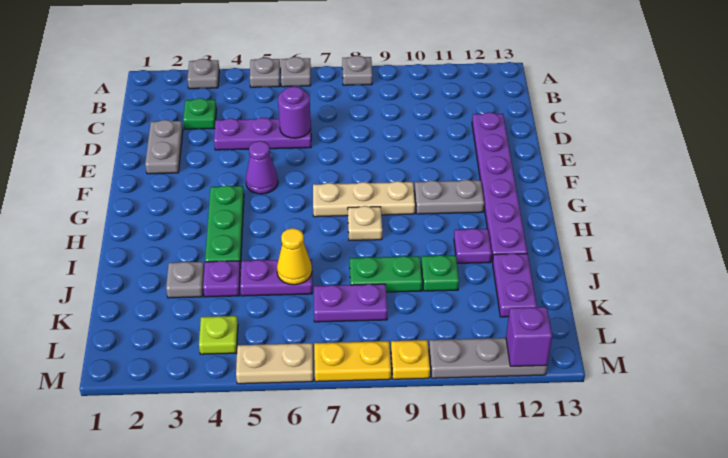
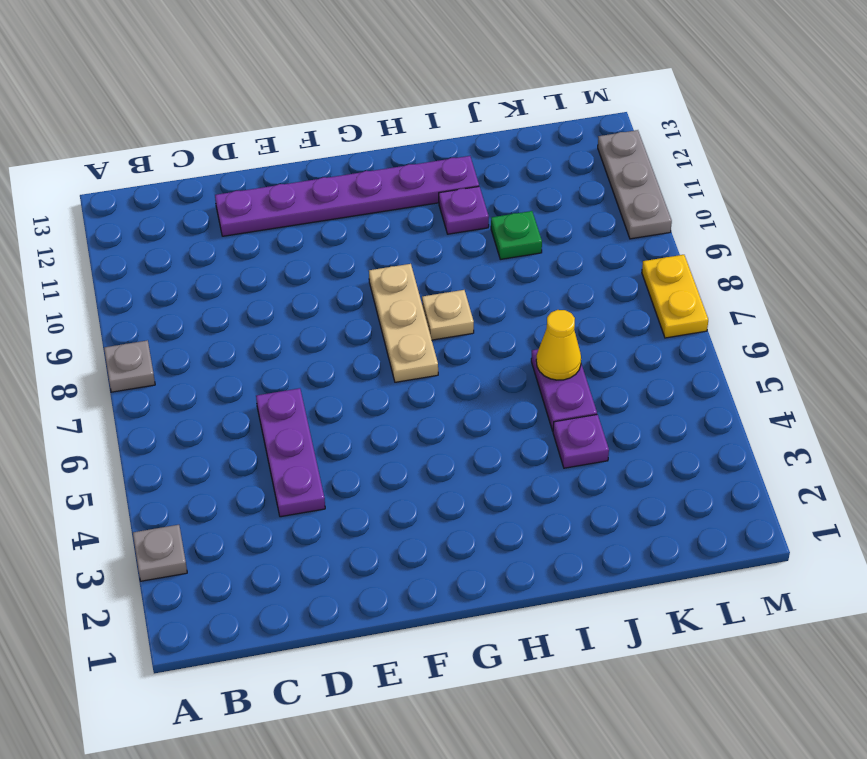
none -> grey plate A5 level 1
none -> grey plate A6 level 1
none -> green plate C3 level 1

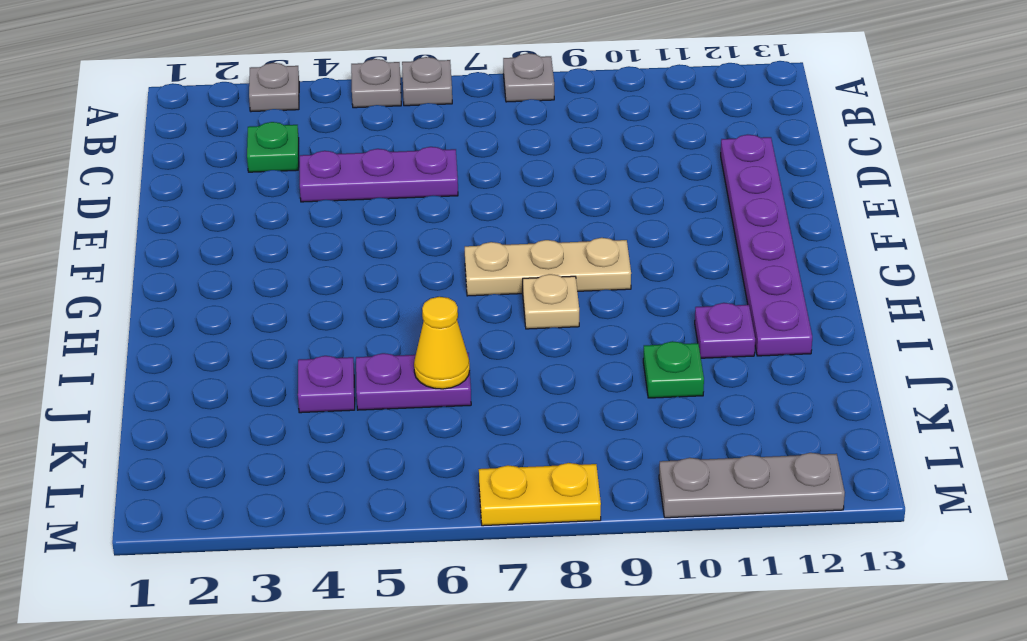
none -> grey plate D2:E2 level 1
none -> purple cone F5 level 1
none -> green plate G4:I4 level 1

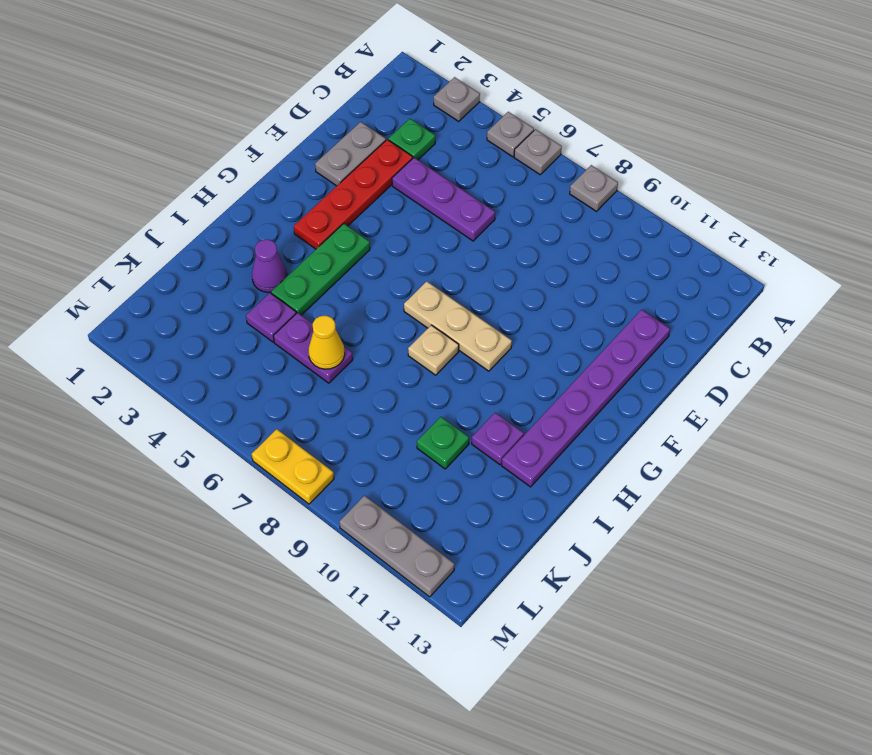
red plate D3:G3 level 1 -> none
purple cone I3 level 1 -> purple cone F5 level 1
none -> grey plate G10:G11 level 1
none -> grey plate J3 level 1
none -> green plate J8:J9 level 1

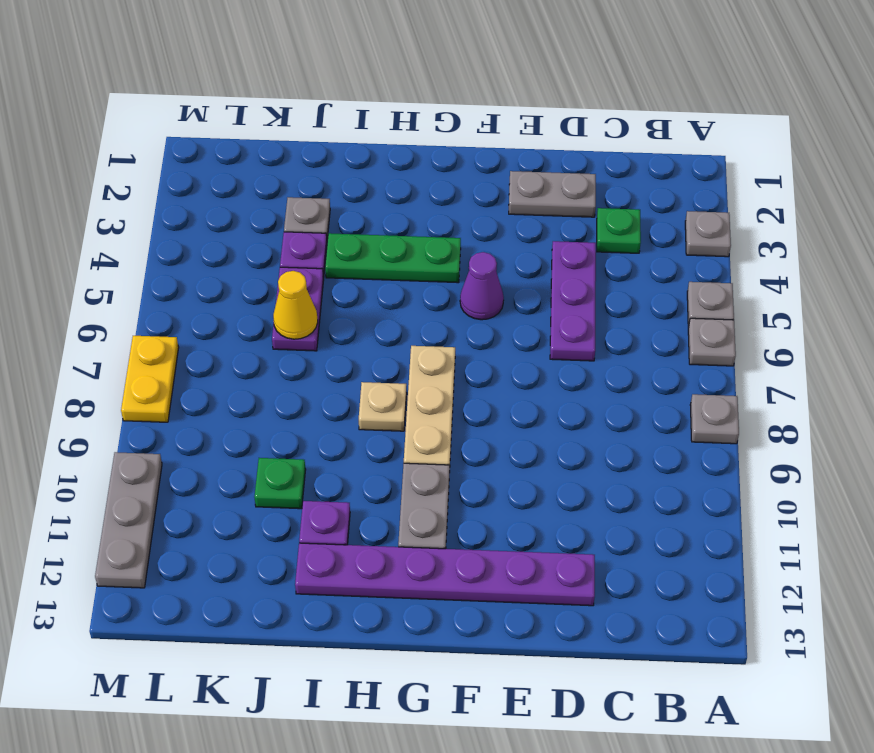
none -> green plate J8:J9 level 1
none -> purple plate J12:K12 level 1
none -> purple plate K7:K8 level 1

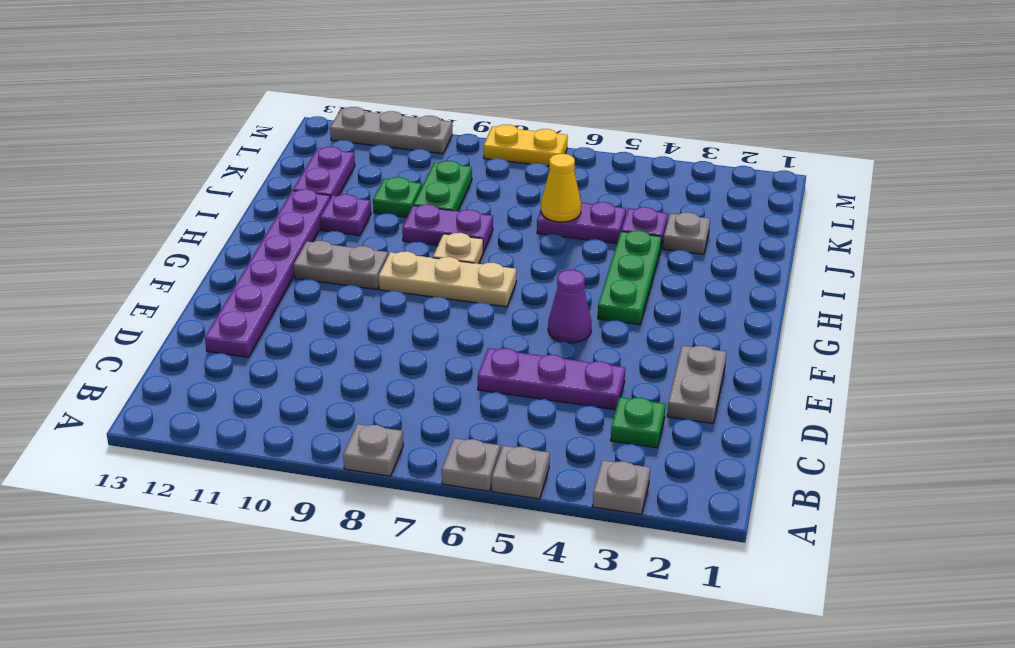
purple plate I8:I9 level 1 -> purple plate K7:K8 level 1
green plate J9:K9 level 1 -> green plate J8:J9 level 1
none -> lime plate L4 level 1
none -> tan plate M5:M6 level 1
none -> yellow plate M9 level 1

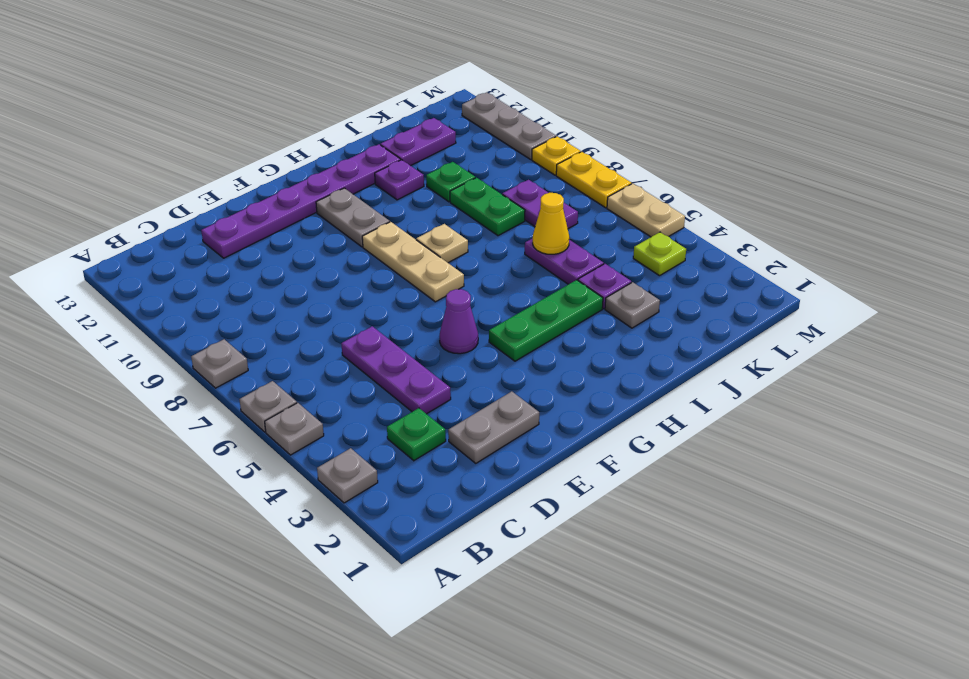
none -> purple round brick D6 level 2
none -> purple brick M12 level 2

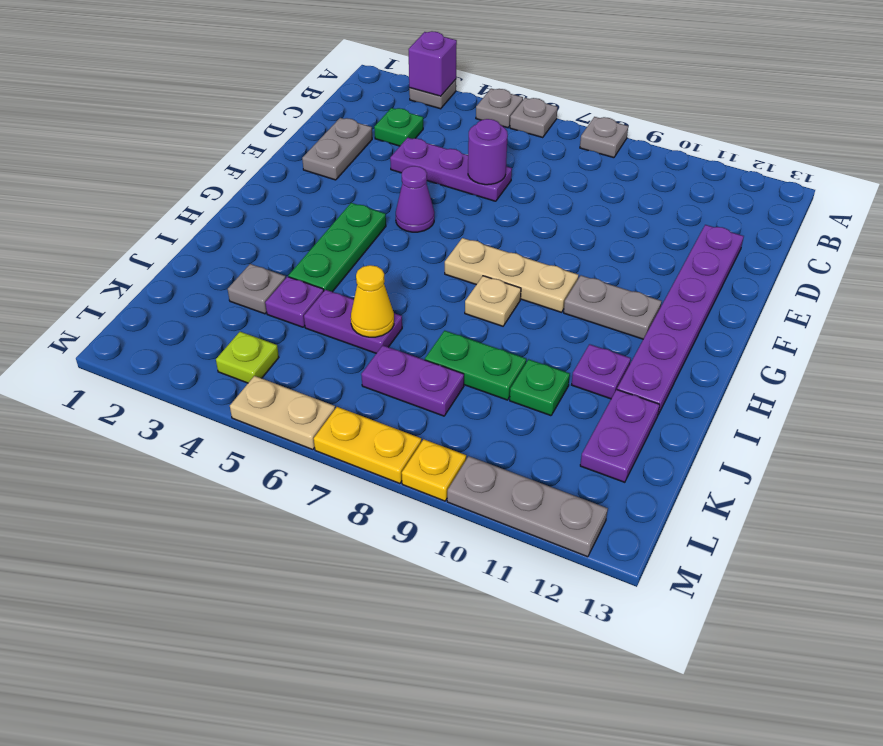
purple brick A3 level 2 -> purple brick M12 level 2

